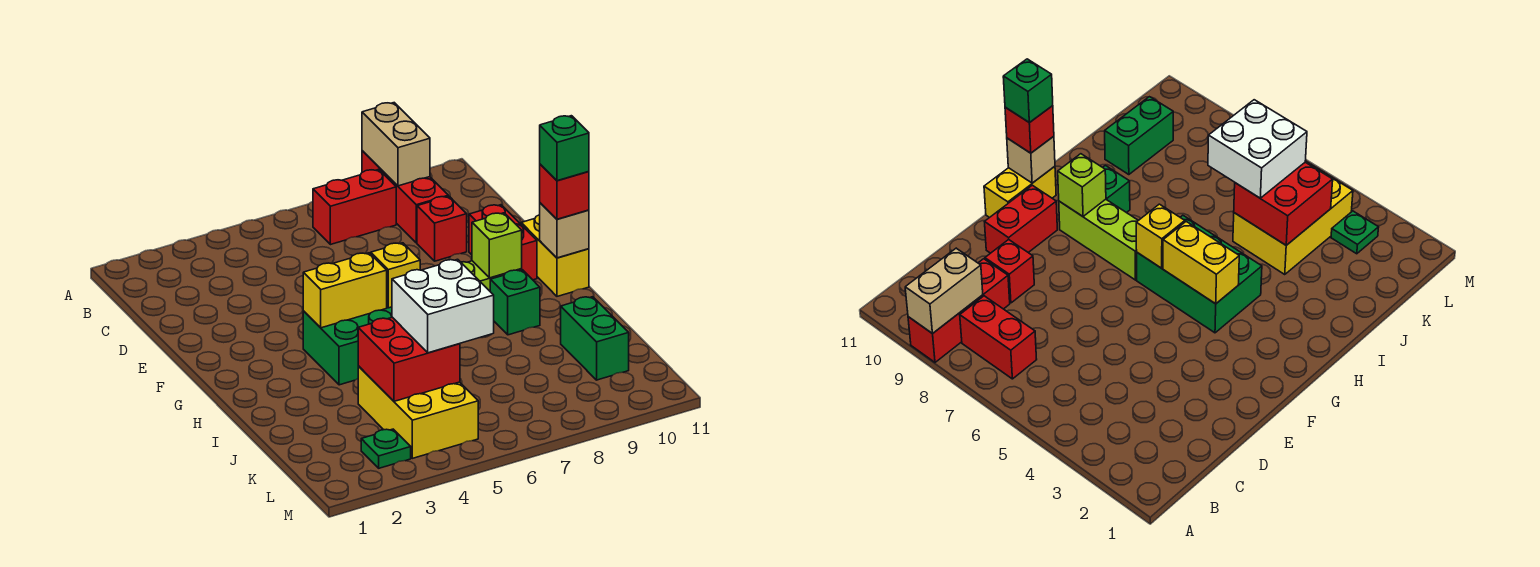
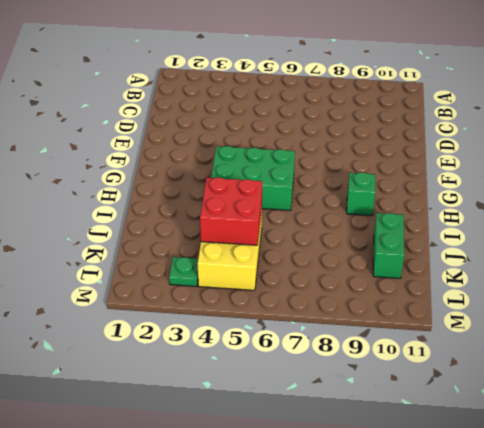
none -> red brick A9:C9 level 1
none -> red brick B7:B8 level 1
none -> red brick D9 level 1

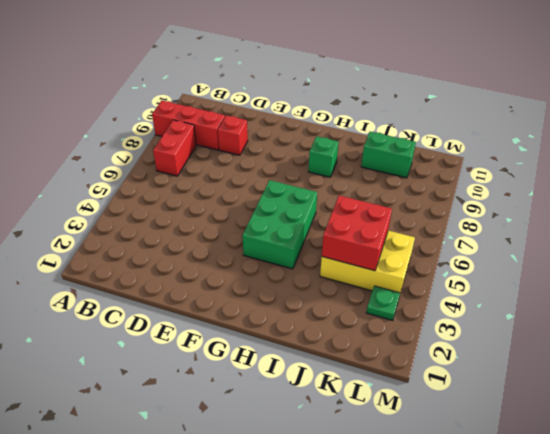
none -> red brick E10:F10 level 1
none -> yellow brick F11:G11 level 1
none -> lime brick G7:G9 level 1

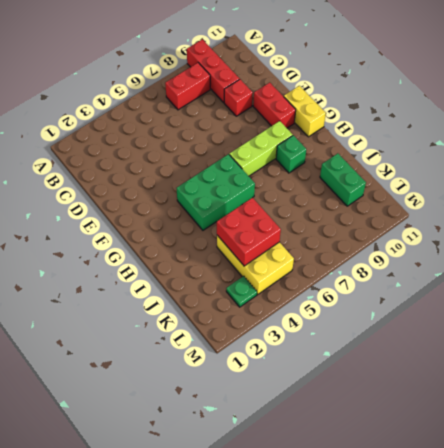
none -> tan brick A9:B9 level 2
none -> yellow brick G4:G5 level 2
none -> yellow brick G6 level 2

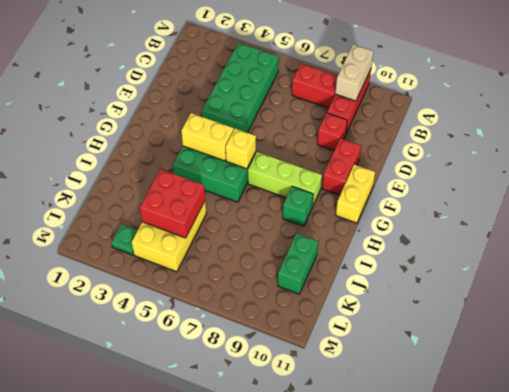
green brick B4:E5 level 1 -> none
none -> lime brick G9 level 2
none -> tan brick G11 level 2
none -> red brick G11 level 3

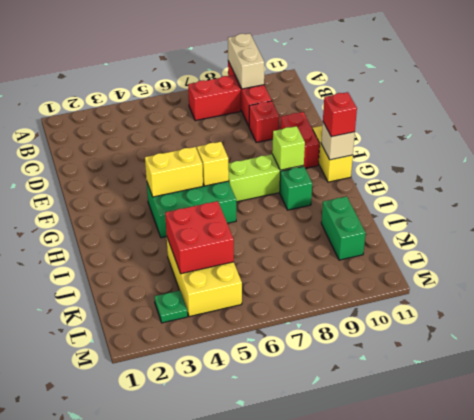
none -> white brick J5:K6 level 3
none -> green brick G11 level 4

